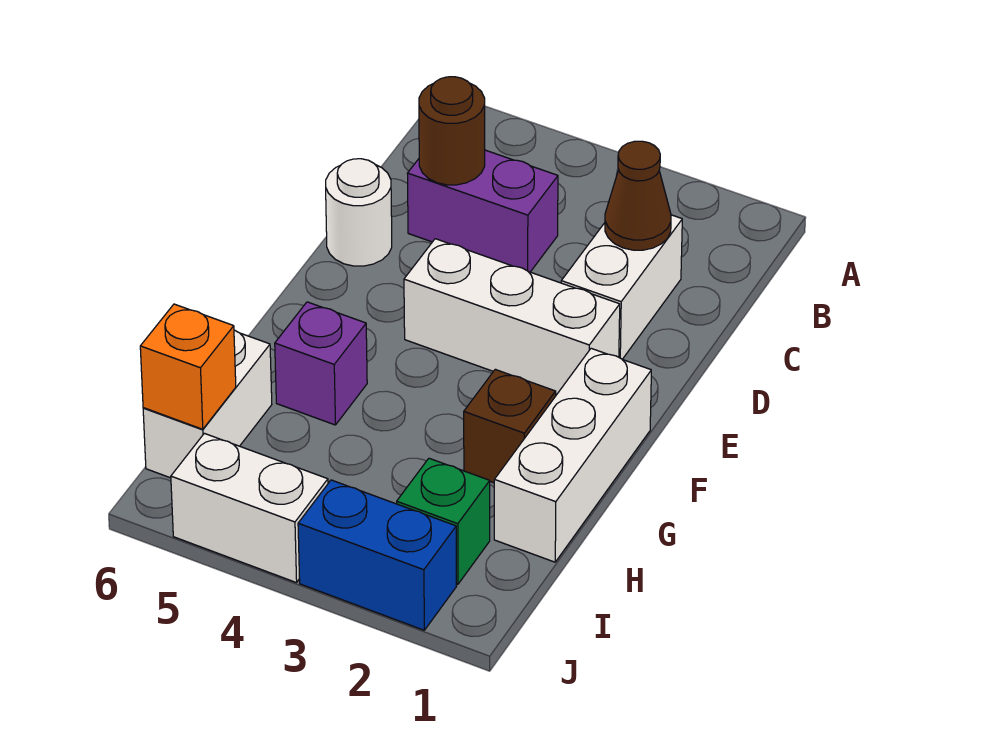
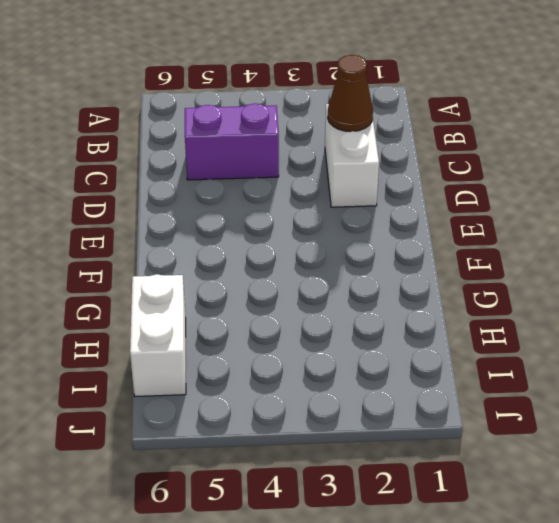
none -> white round brick D6 level 1
none -> white brick E2:E4 level 1
none -> white brick F1:H1 level 1

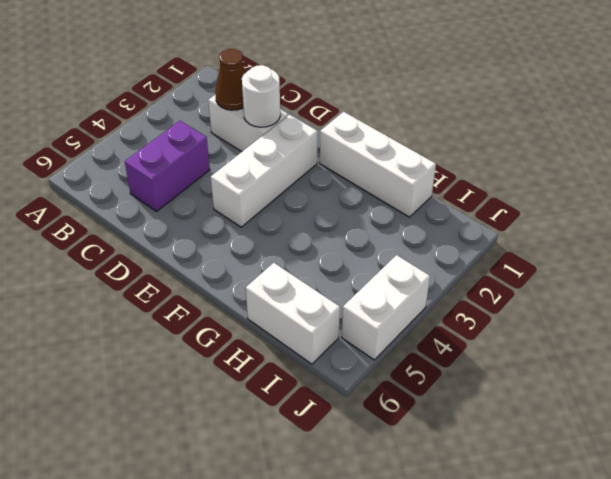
white round brick D2 level 2 -> white round brick D6 level 1
none -> brown brick G2 level 1
none -> purple brick G5 level 1
none -> green brick I2 level 1

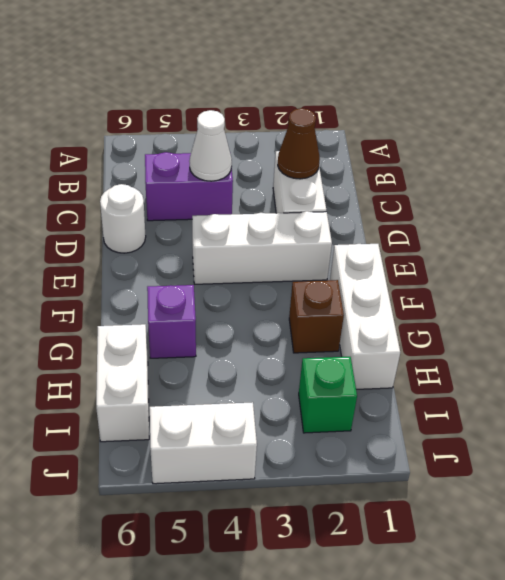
white cone C4 level 2 -> none
none -> blue brick J2:J3 level 1
none -> brown round brick C5 level 2
none -> orange brick I6 level 2

